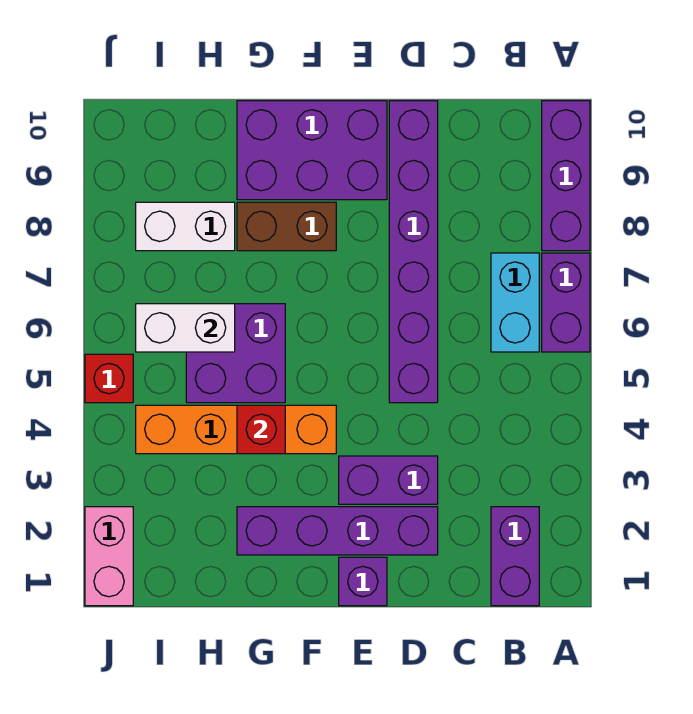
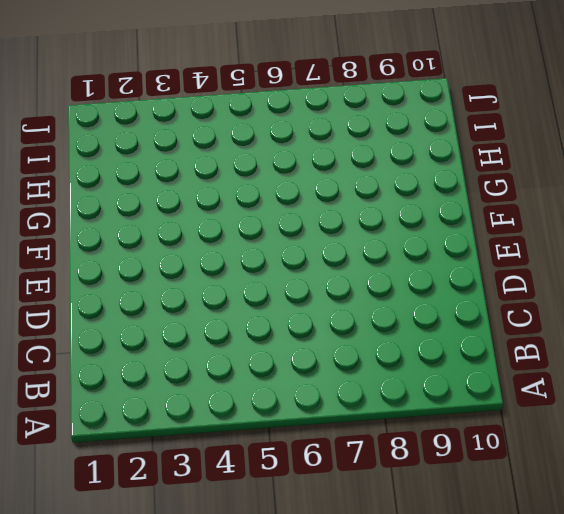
none -> purple brick A6:A7 level 1
none -> purple brick A8:A10 level 1
none -> purple brick B1:B2 level 1

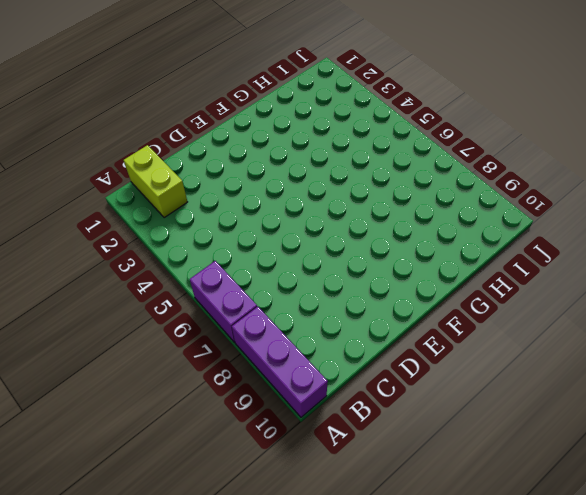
lime brick B1:B2 level 1 -> purple brick B1:B2 level 1
none -> cyan brick B6:B7 level 1
none -> purple brick D2:G2 level 1
none -> purple brick D3:E3 level 1

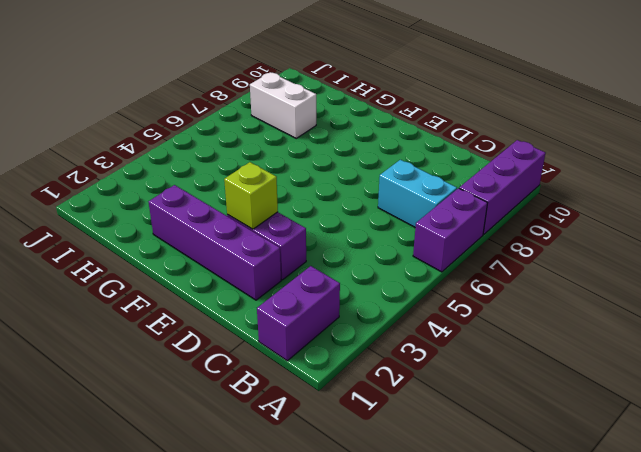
cyan brick B7:C7 level 1 -> cyan brick B6:B7 level 1
lime brick E3 level 2 -> none
none -> purple brick D5:D10 level 1
none -> purple brick E1 level 1
none -> purple brick E9:G10 level 1

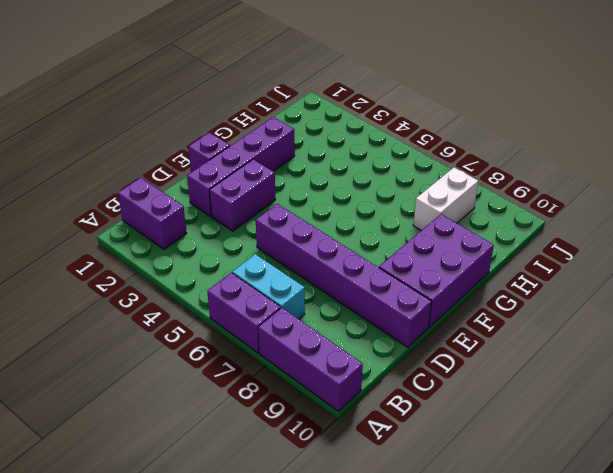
none -> orange brick F4:I4 level 1
none -> brown brick F8:G8 level 1
none -> purple brick G5:H6 level 1

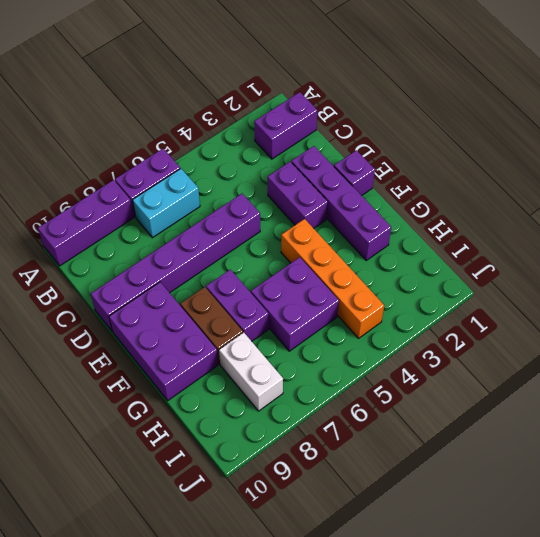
purple brick F7:G7 level 1 -> none
none -> pink brick J1:J2 level 1
none -> red brick J5 level 1
none -> red brick G4 level 2

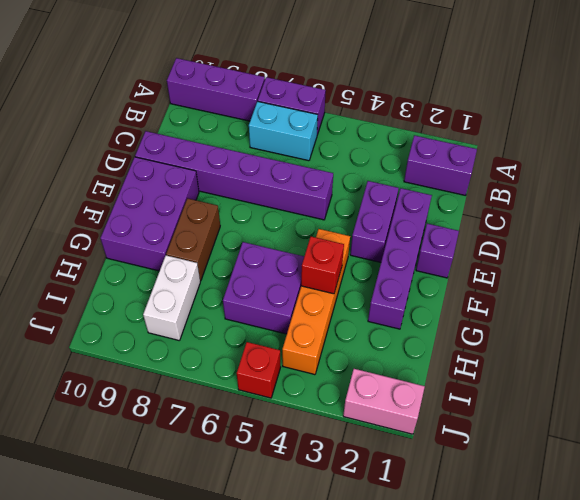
none -> white brick H6:I6 level 2

